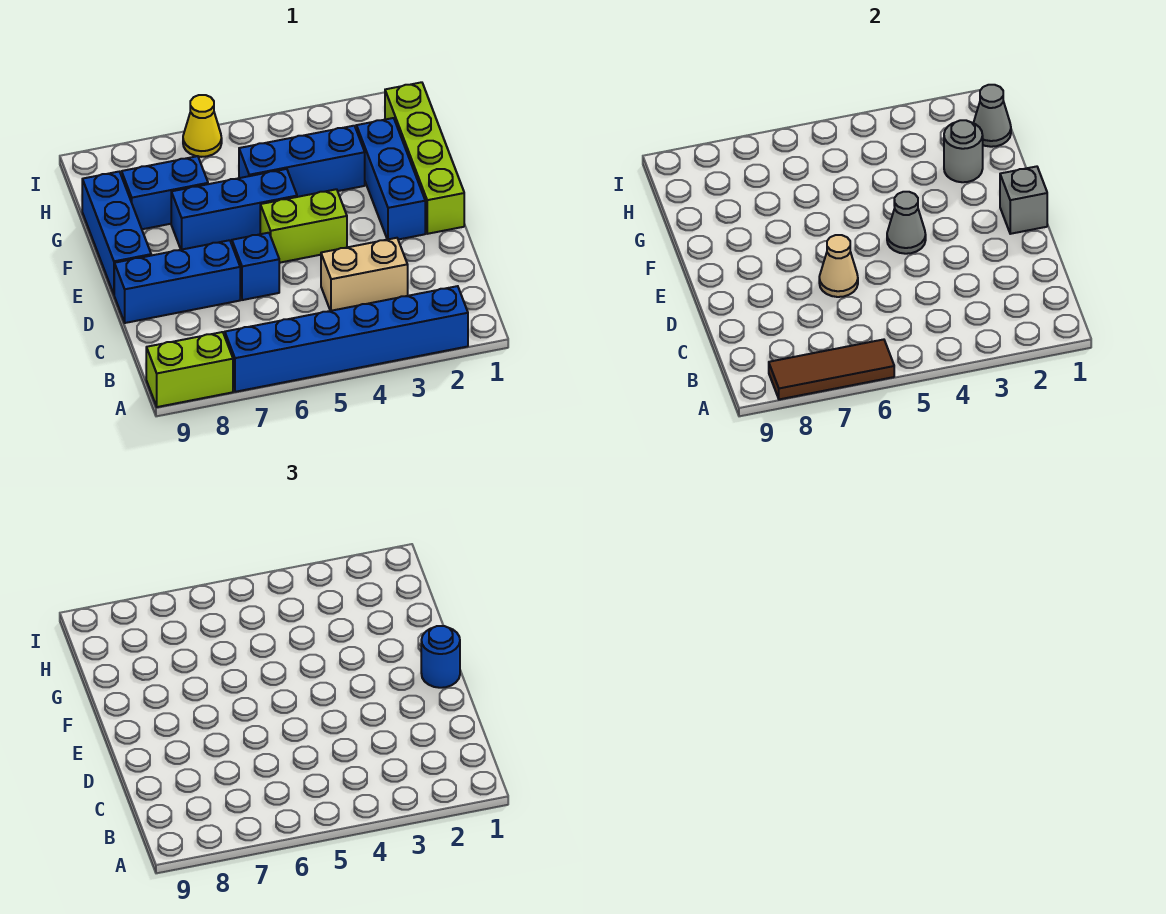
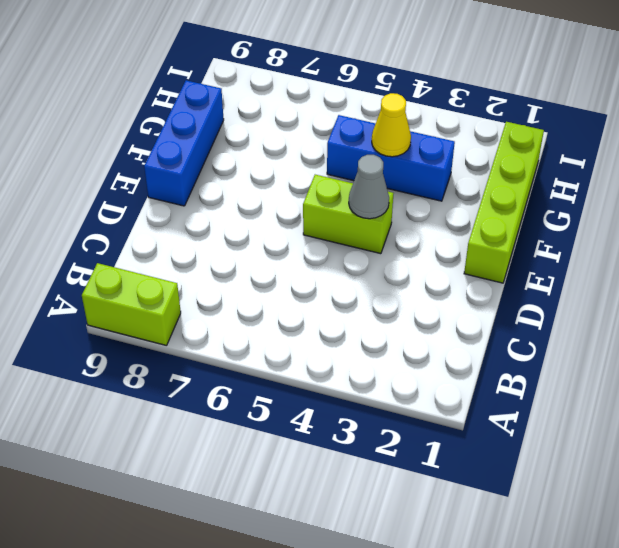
yellow cone G4 level 2 -> yellow cone I6 level 1
none -> blue brick A2:A7 level 1
none -> tan brick C3:C4 level 1
none -> blue brick D6 level 1

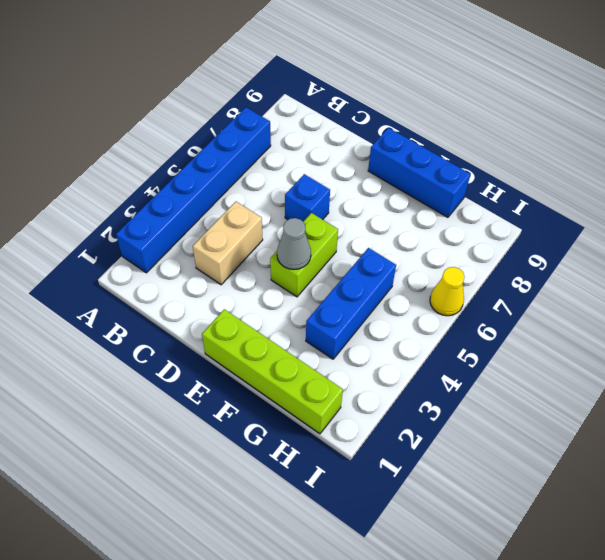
none -> lime brick A8:A9 level 1
none -> blue brick D7:D9 level 1
none -> blue brick E2:G2 level 1

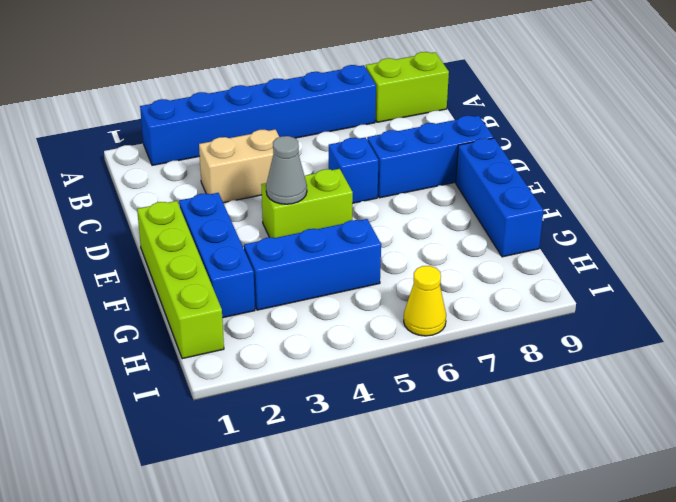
none -> blue brick F5:F7 level 1
none -> blue brick G7:G8 level 1
none -> brown tile A6:A8 level 2

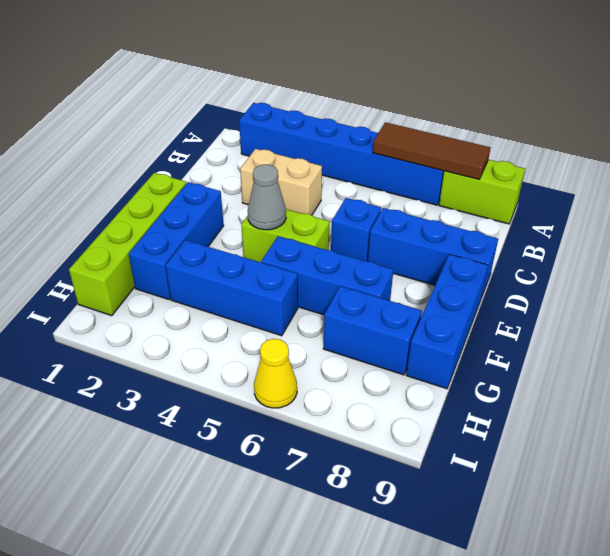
none -> tan cone D6 level 2
none -> grey brick E1 level 2
none -> grey round brick G2 level 2

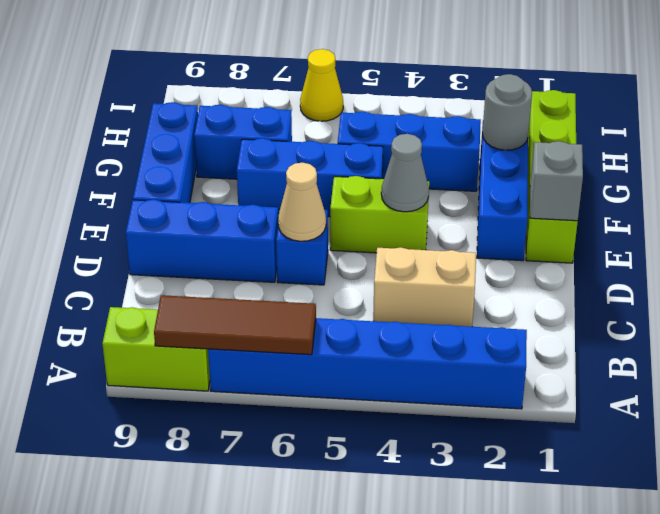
none -> grey cone H1 level 2
none -> blue round brick E1 level 3

